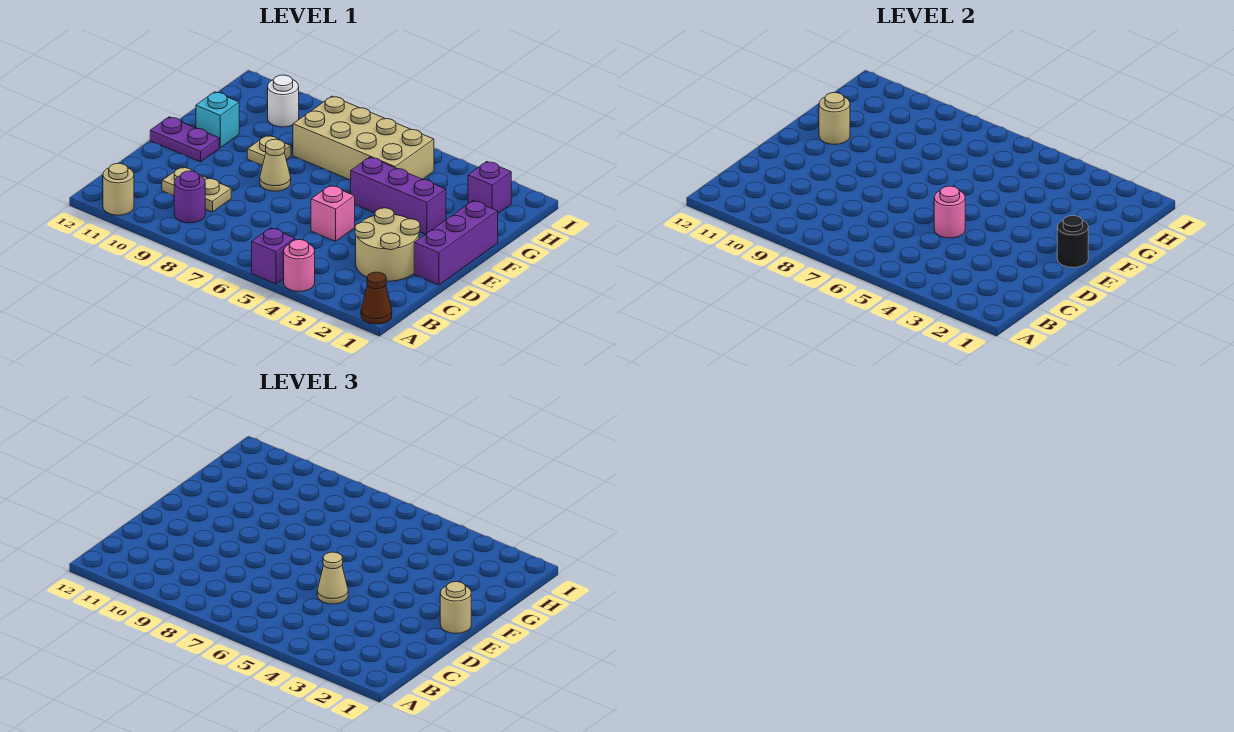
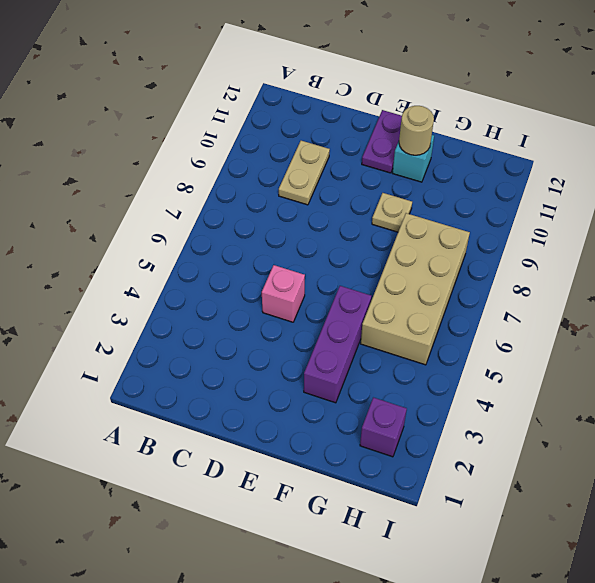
none -> brown cone A1 level 1
none -> pink round brick A4 level 1
none -> purple brick A5 level 1

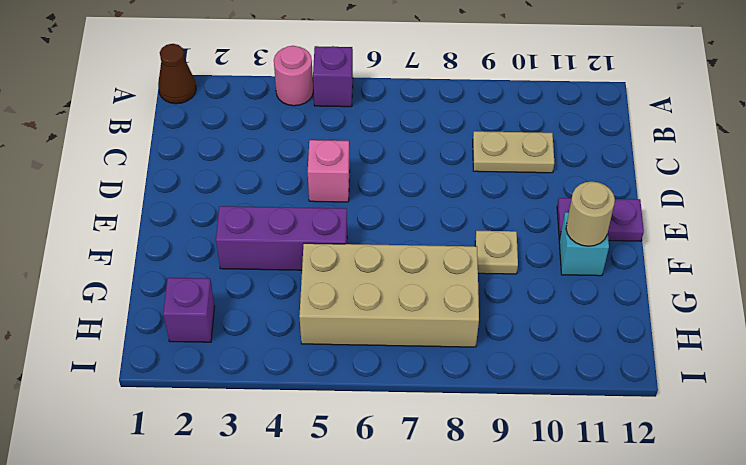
none -> tan round brick A11 level 1
none -> purple round brick B9 level 1
none -> tan round brick C2:D3 level 1

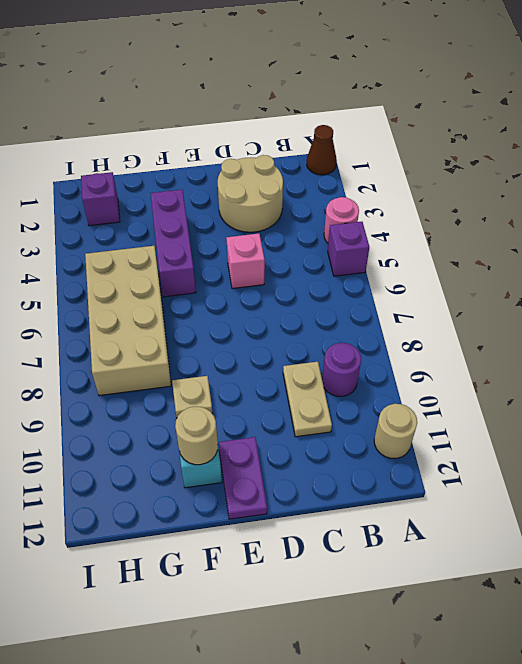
none -> purple brick D1:F1 level 1
none -> tan cone E8 level 1
none -> white round brick H10 level 1

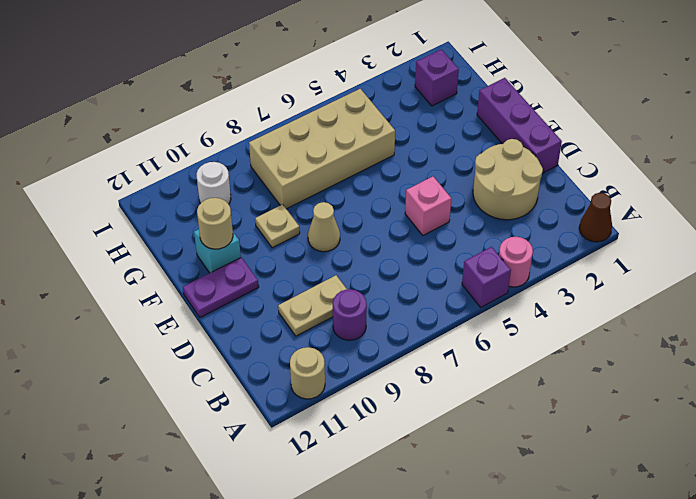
none -> purple brick F3:F5 level 1
none -> pink round brick D5 level 2
none -> black round brick E1 level 2

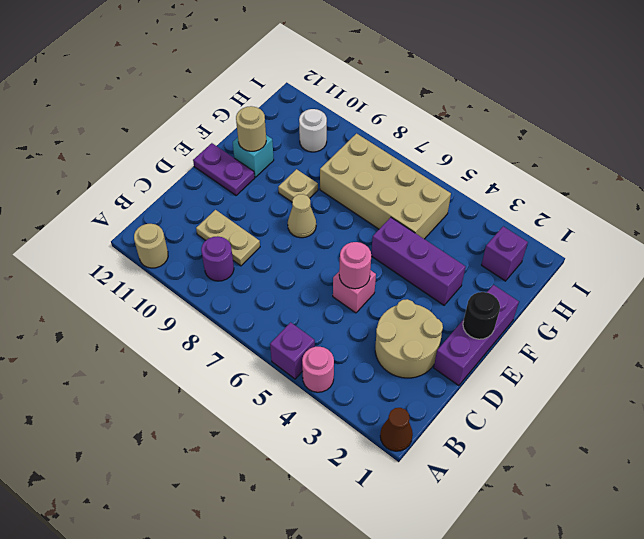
none -> tan cone D5 level 3
none -> tan round brick E1 level 3

